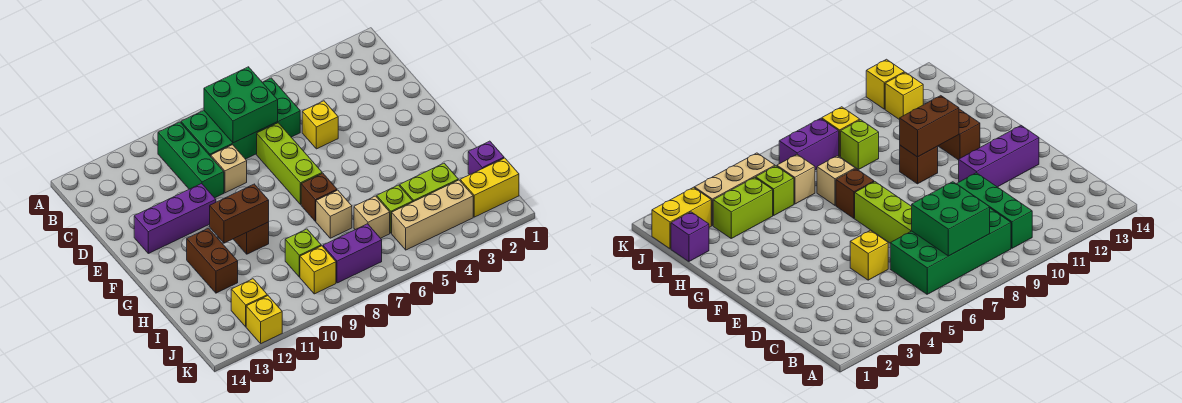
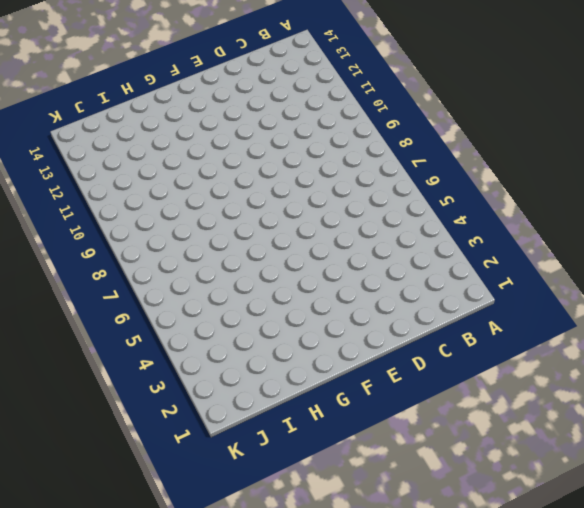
none -> green brick B6:C9 level 1
none -> green brick B10:D10 level 1
none -> yellow brick D5 level 1

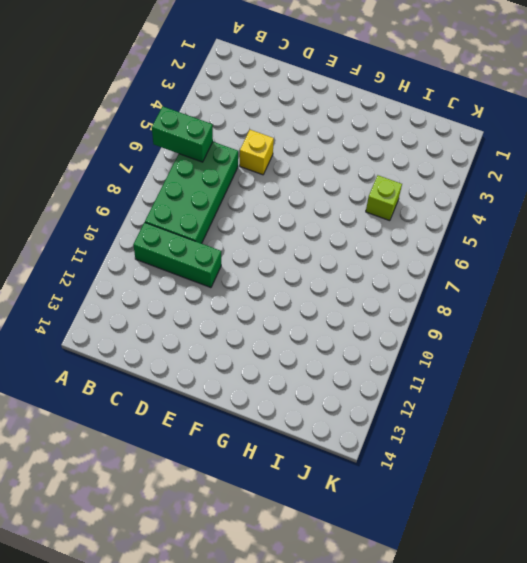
green brick A6:B6 level 2 -> none
none -> lime brick D7:F7 level 1
none -> tan brick D9 level 1
none -> purple brick E11:E13 level 1

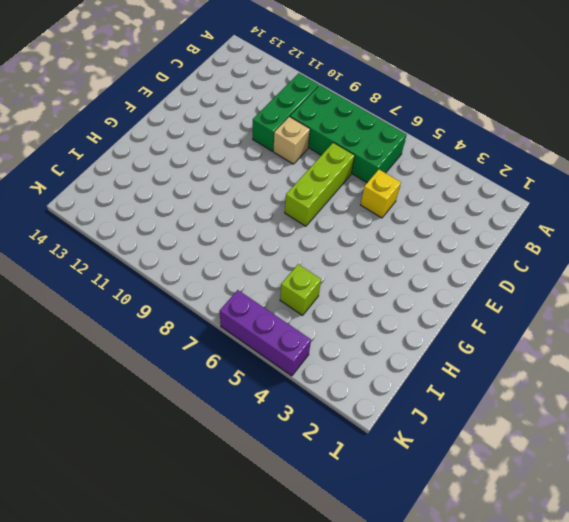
purple brick K4:K6 level 1 -> purple brick E11:E13 level 1
none -> brown brick G7 level 1
none -> brown brick G10 level 1
none -> brown brick G12:H12 level 1

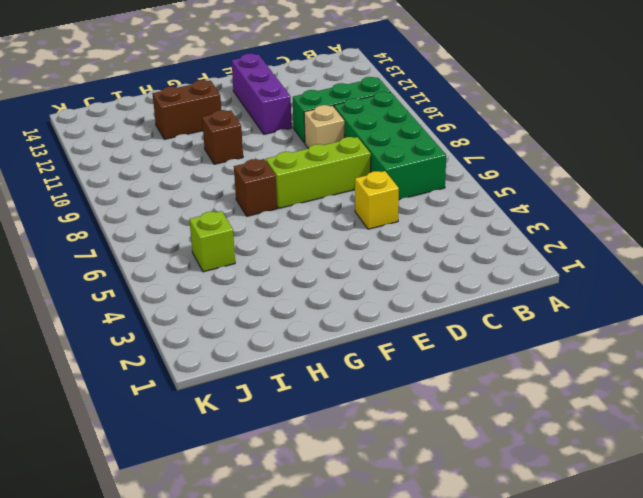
none -> tan brick H7 level 1
none -> purple brick I1 level 1
none -> lime brick I3:I4 level 1

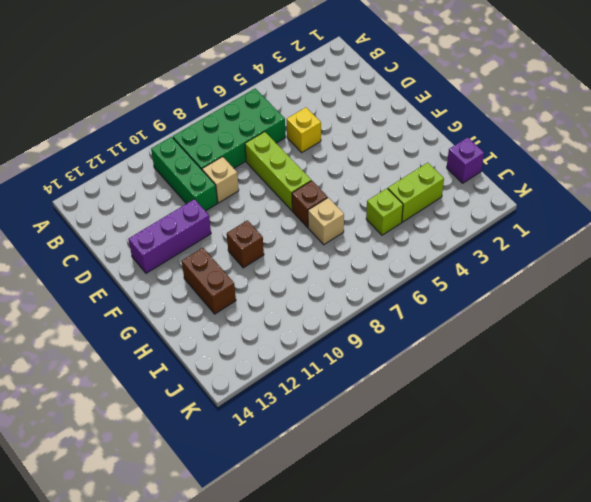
none -> tan brick I6 level 1
none -> lime brick I9 level 1
none -> yellow brick J1:J2 level 1

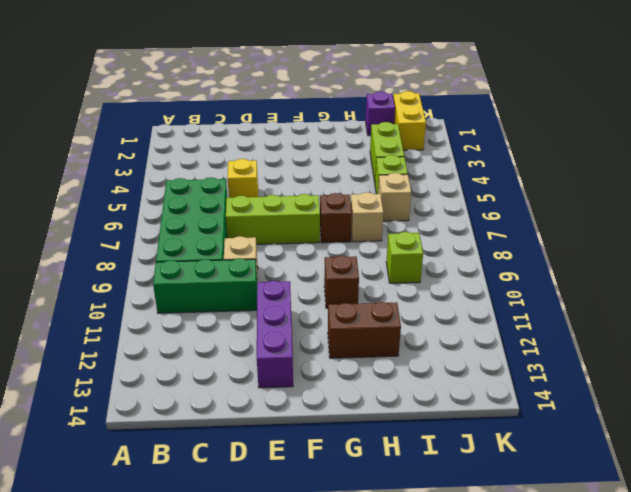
none -> tan brick J3:J5 level 1
none -> purple brick J7:J8 level 1
none -> yellow brick J9 level 1

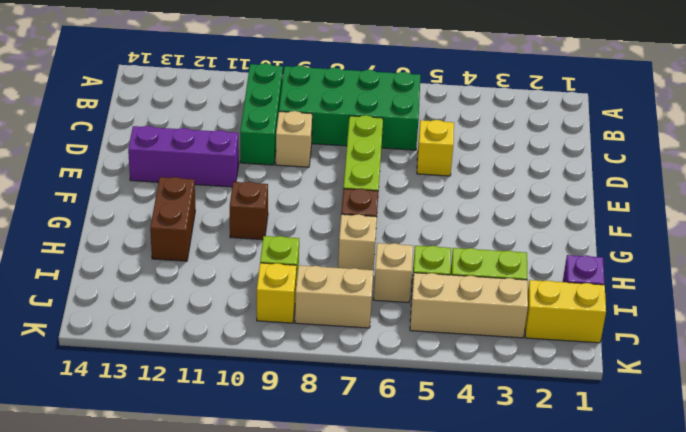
tan brick J7:J8 level 1 -> purple brick J7:J8 level 1
none -> yellow brick J12 level 1
none -> yellow brick K12 level 1
none -> green brick B7:C8 level 2

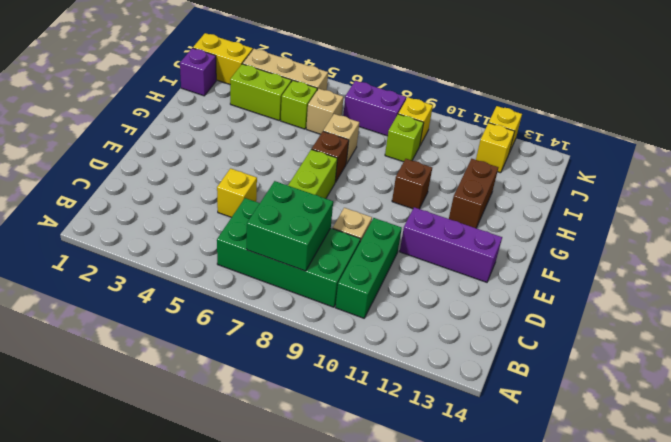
none -> brown brick G10:G11 level 2

